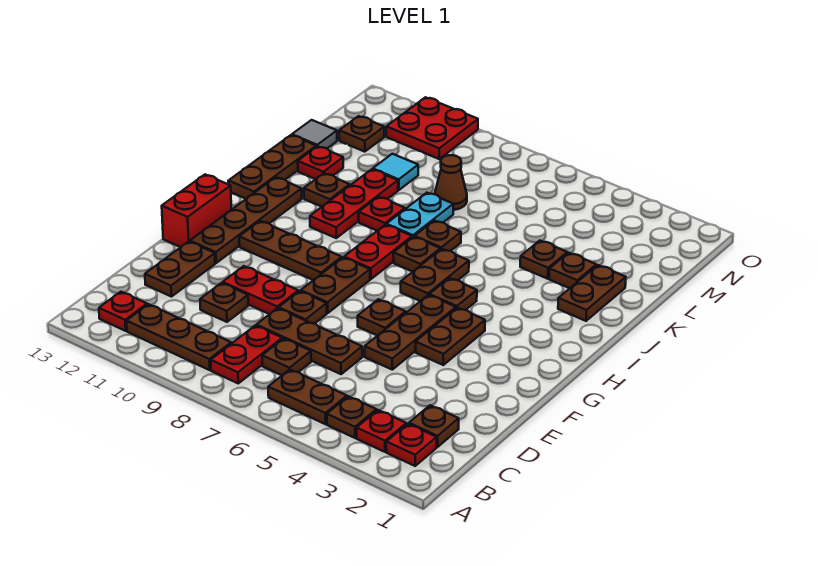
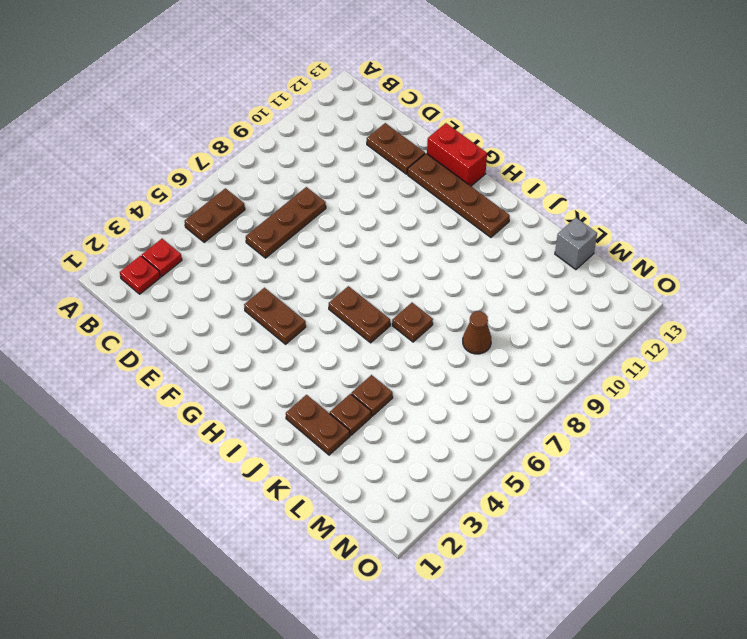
grey brick L13 level 1 -> grey tile L13 level 1
none -> brown plate B4 level 1
none -> red plate B8:C8 level 1
none -> brown plate B9:B11 level 1
none -> red plate B12 level 1

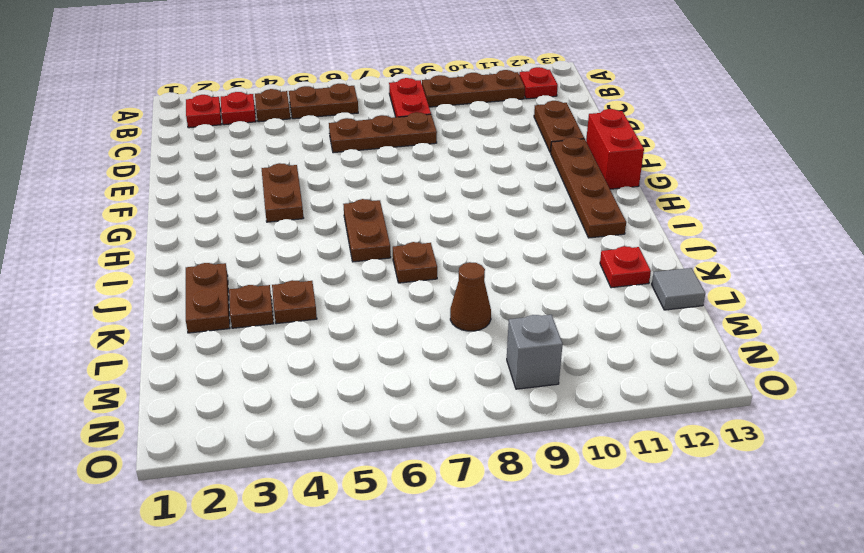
grey brick N9 level 1 -> none
none -> brown plate C2 level 1
none -> brown plate C7 level 1
none -> brown plate D10 level 1
none -> brown plate E5:G5 level 1

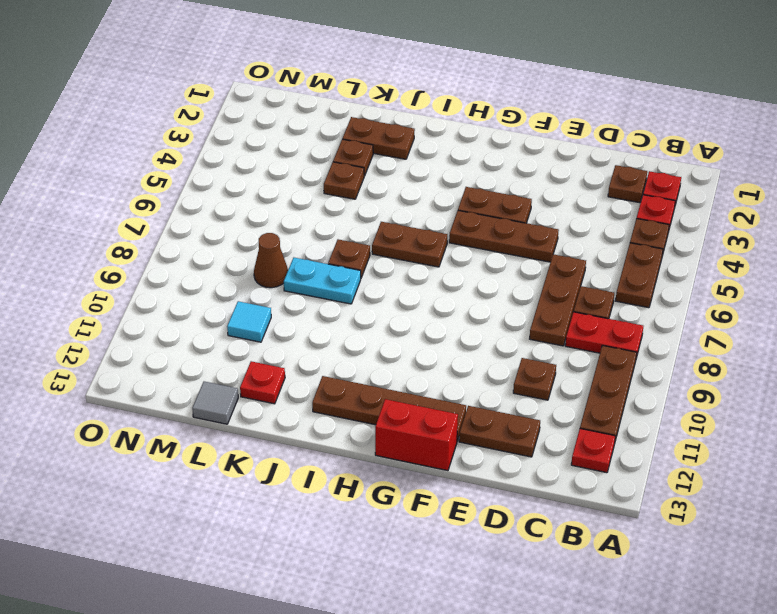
none -> brown plate E8 level 1
none -> red plate E9:E10 level 1
none -> brown plate F6 level 1
none -> brown plate F8:G8 level 1

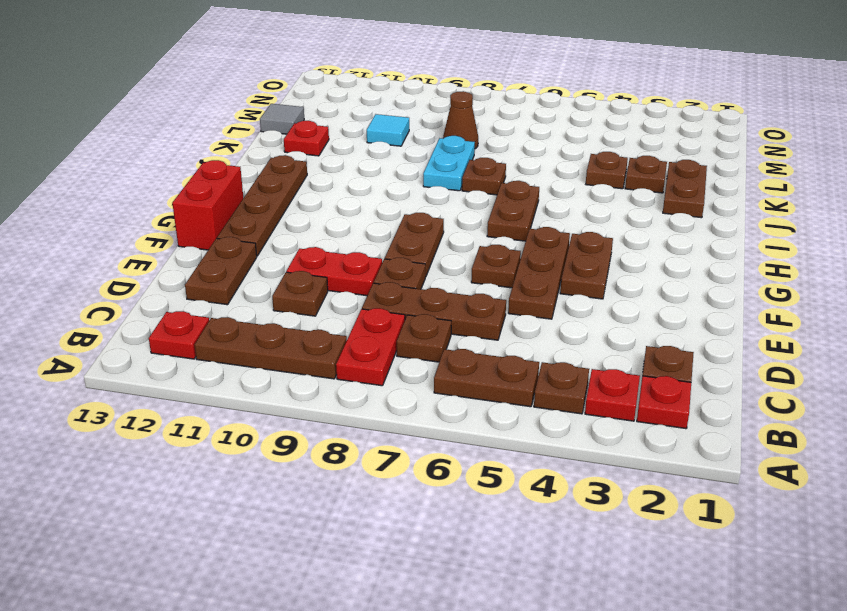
none -> brown plate G9:G11 level 1
none -> brown plate H5 level 1
none -> red plate H8:I8 level 1
none -> brown plate I7 level 1

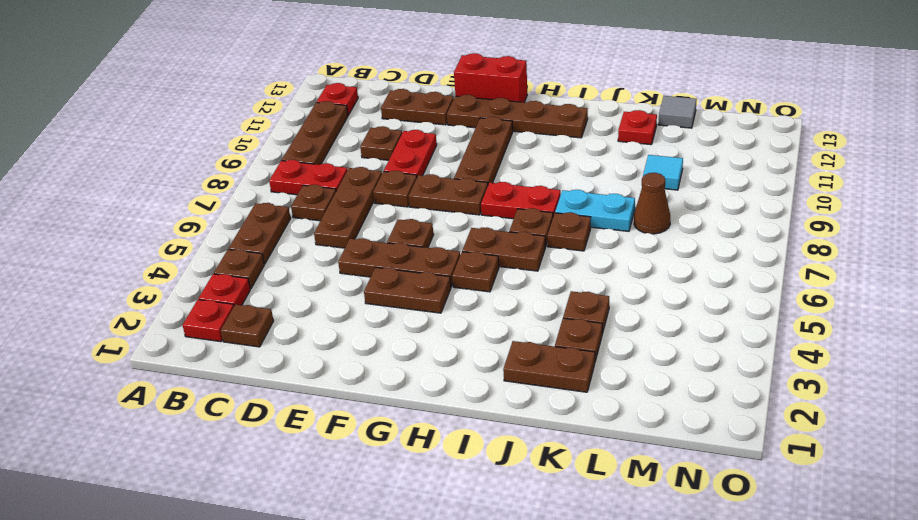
none -> red plate I10:K10 level 1
none -> brown plate I13:K13 level 1
none -> red plate J9 level 1
none -> brown plate J11 level 1

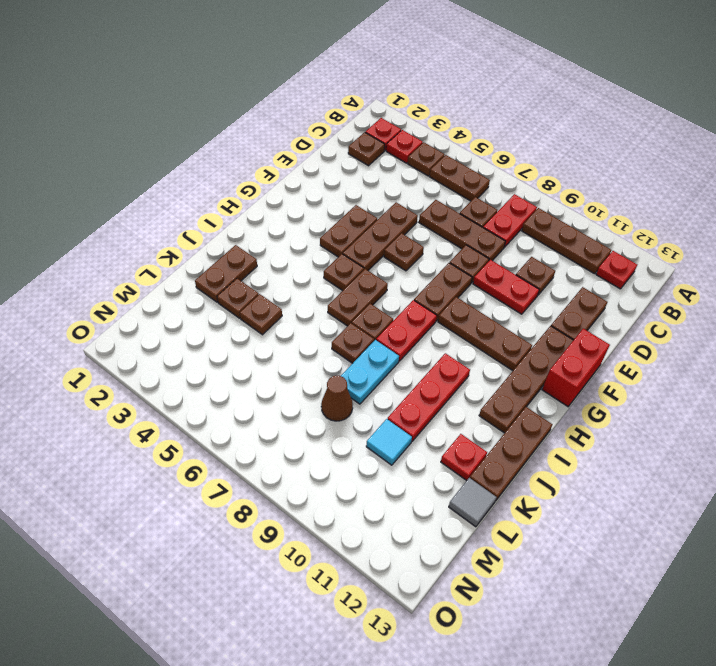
none -> red plate J9 level 1
none -> brown plate J11 level 1
none -> brown plate M12 level 1
none -> red plate N10:O11 level 1

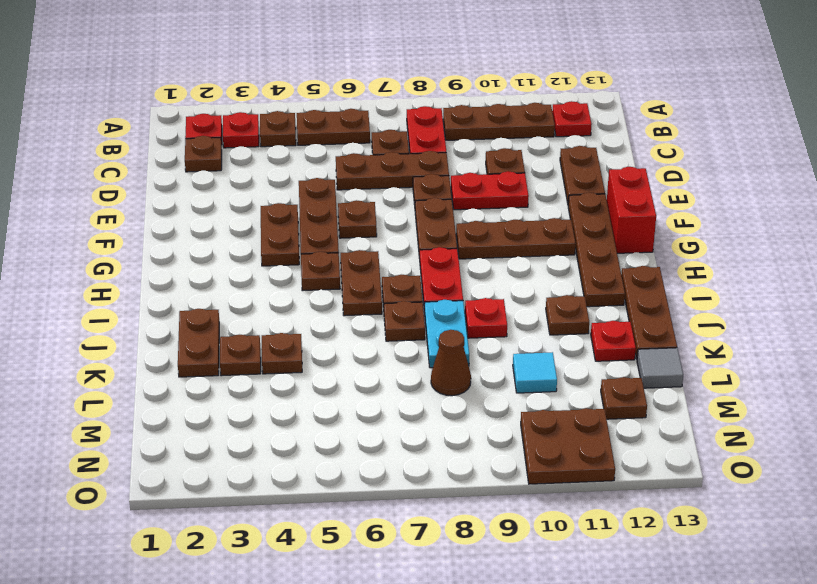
brown plate N10:O11 level 1 -> red plate N10:O11 level 1
none -> red plate I10:K10 level 1

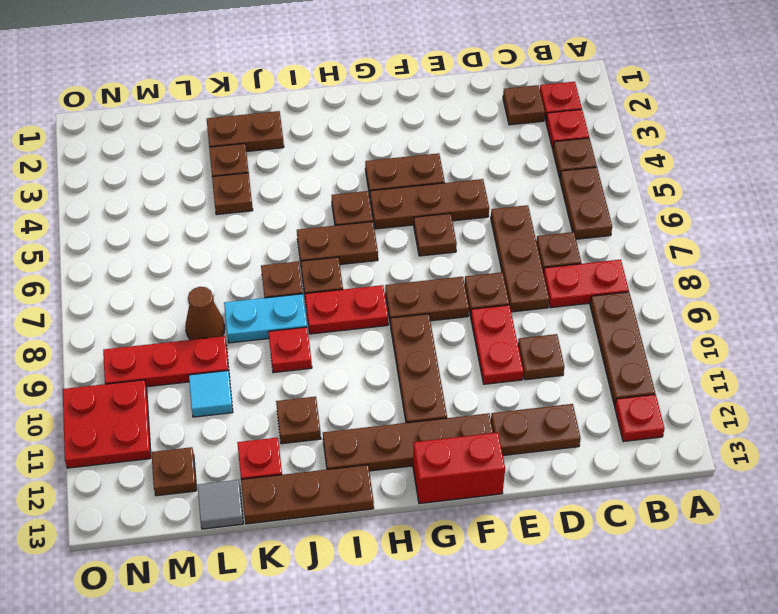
red plate L9:N9 level 1 -> red plate I10:K10 level 1

